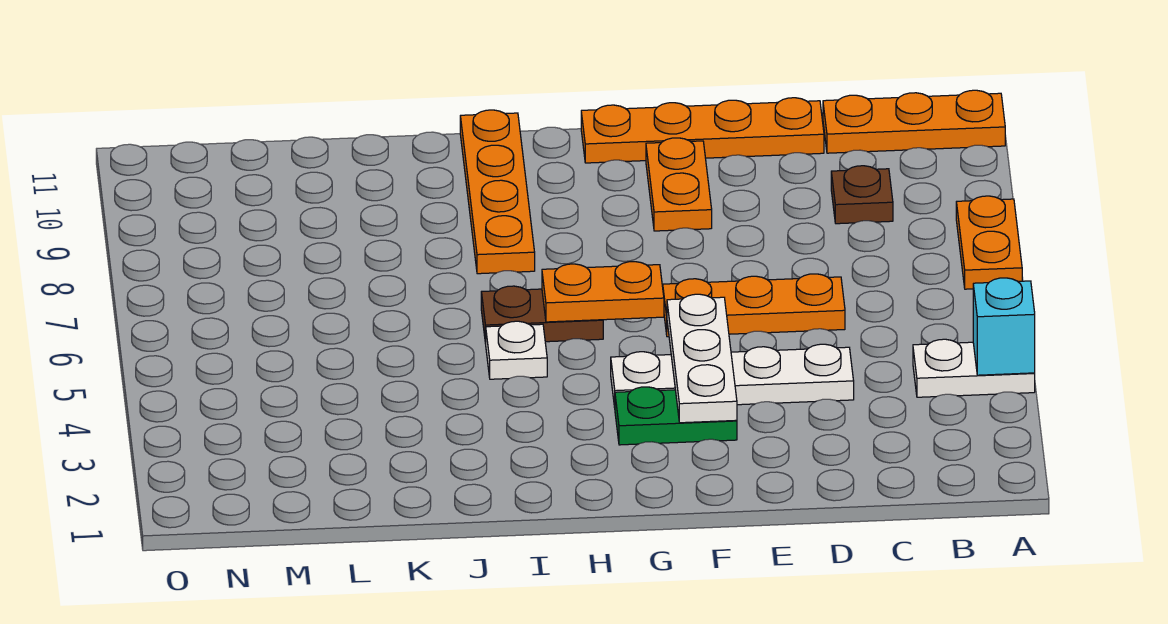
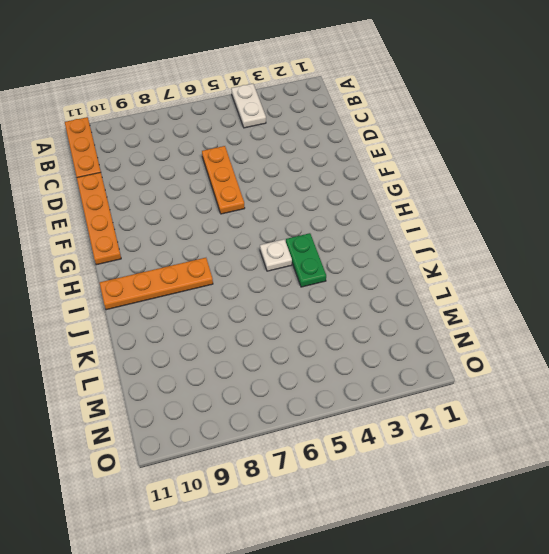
green plate I4:J4 level 1 -> green plate F3:G3 level 1
none -> orange plate A7:A8 level 1
none -> brown plate C9 level 1
none -> white plate D4:G4 level 1

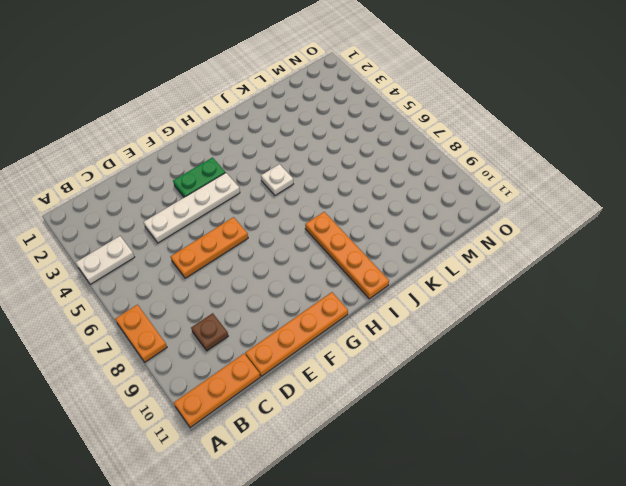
none -> orange plate F9:F10 level 1
none -> brown plate H6:I6 level 1
none -> cyan brick A4 level 2

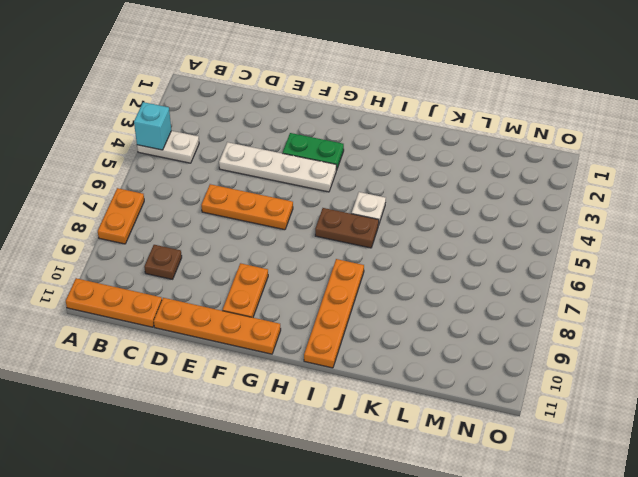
none -> white plate F3:F5 level 2
none -> orange plate G6:H6 level 2

